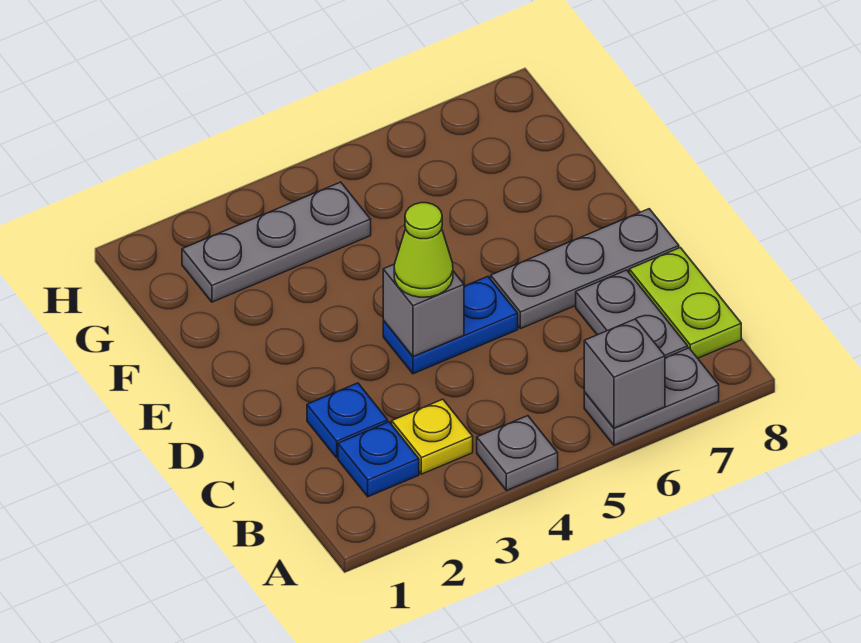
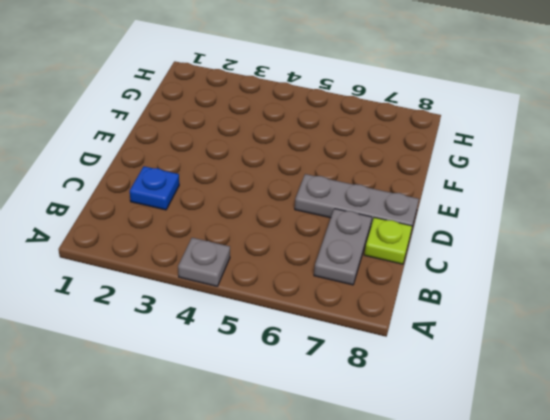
lime plate C8 level 1 -> lime plate B8:C8 level 1
none -> grey plate A6:A7 level 1
none -> blue plate B2 level 1
none -> yellow plate B3 level 1

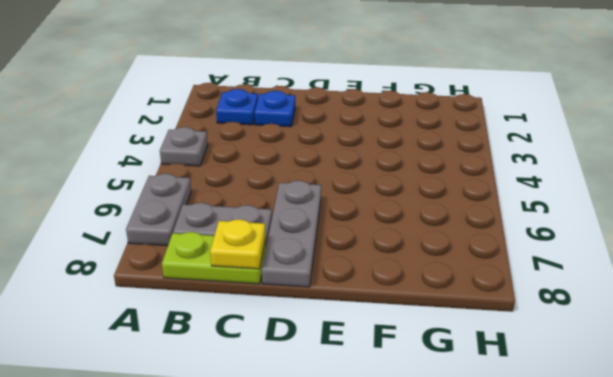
yellow plate C8 level 2 -> yellow plate B3 level 1
none -> blue plate D4:D5 level 1
none -> grey plate G2:G4 level 1
none -> grey brick A6 level 2

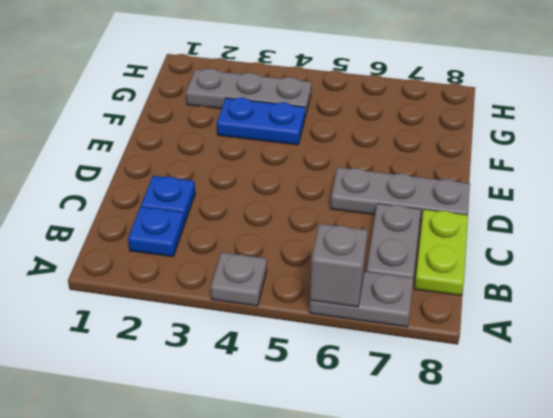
blue plate F3:F4 level 1 -> blue plate D4:D5 level 1
none -> yellow plate B3 level 1
none -> grey brick D4 level 2
none -> lime cone D4 level 3

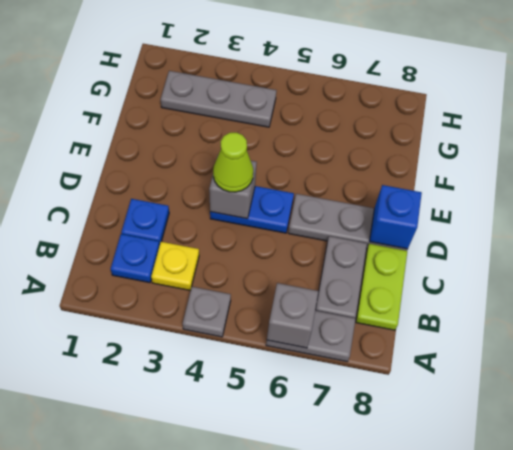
blue brick D8 level 2 -> none

